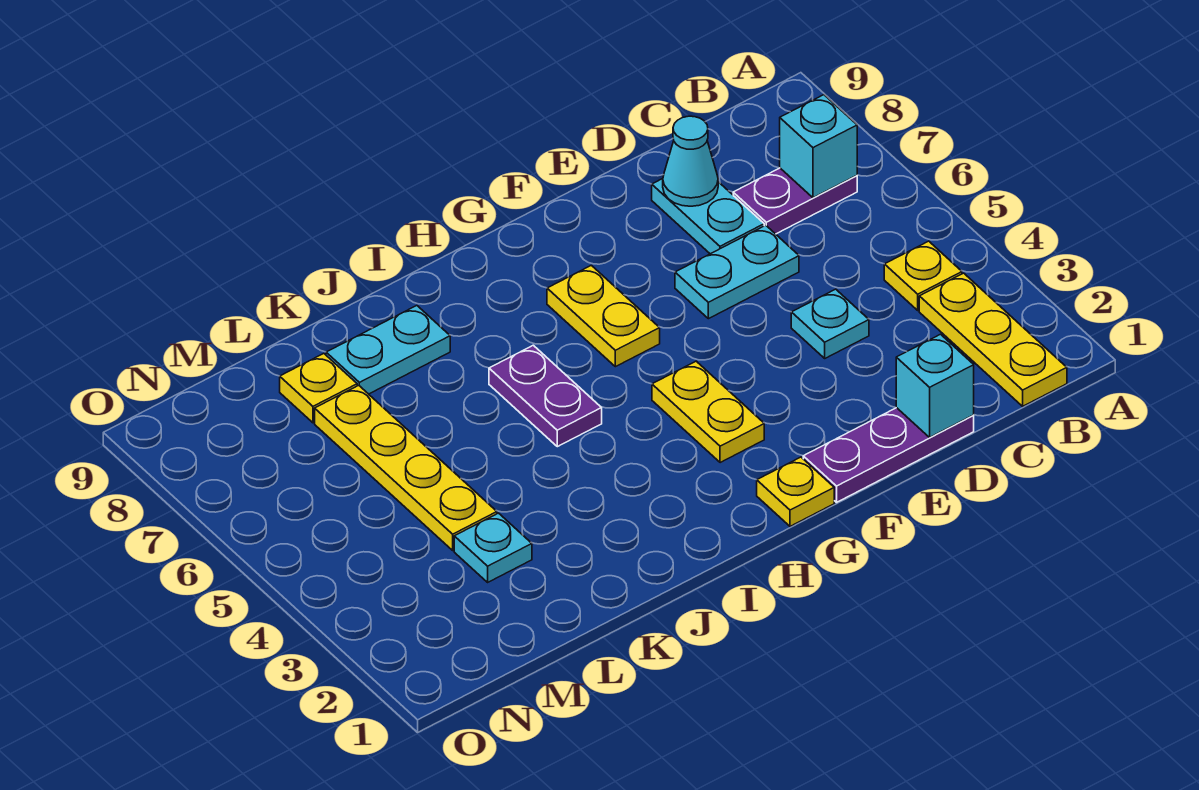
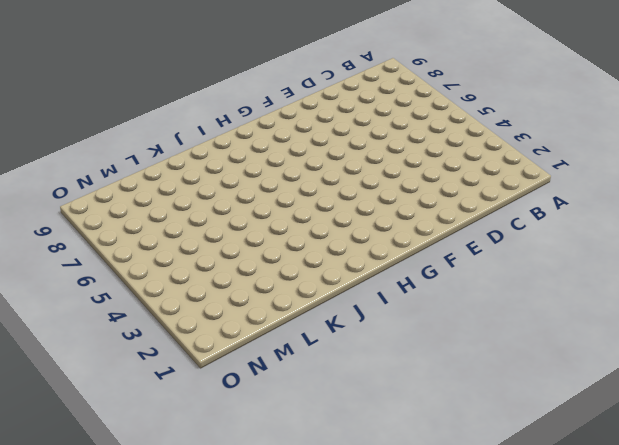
none -> yellow plate B1:B3 level 1
none -> yellow plate B4 level 1
none -> purple plate B7:C7 level 1

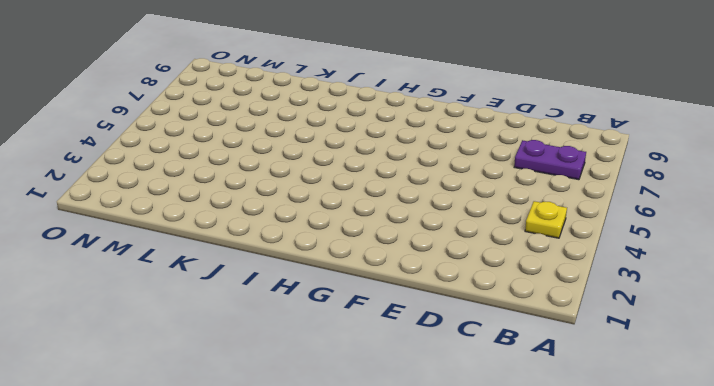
none -> yellow plate B1:B3 level 1
none -> purple plate D1:F1 level 1
none -> cyan plate D4 level 1

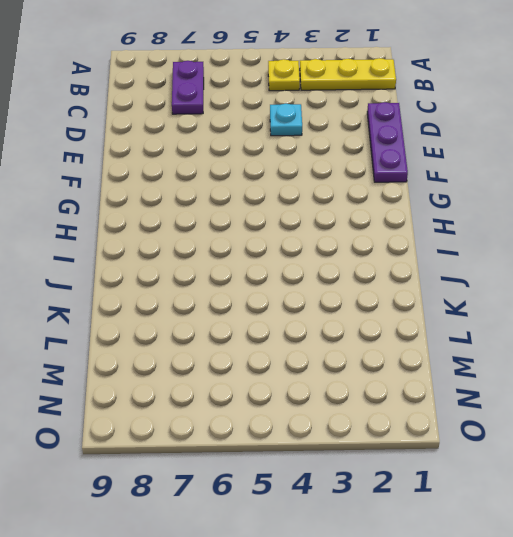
none -> cyan plate D6:E6 level 1
none -> cyan plate D7:D8 level 1
none -> yellow plate G1 level 1

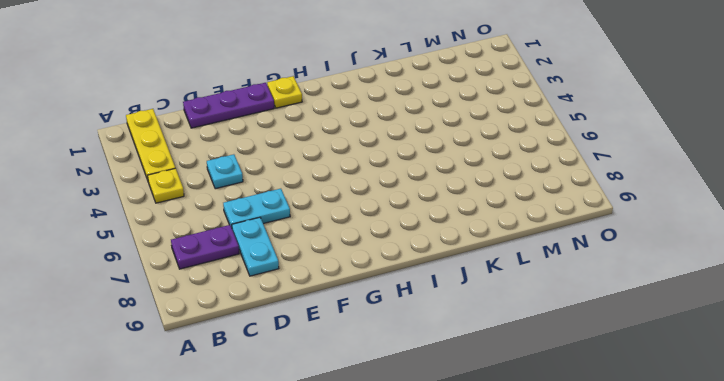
none -> yellow plate G3:G4 level 1
none -> yellow plate G6:G7 level 1
none -> purple plate I5:I6 level 1

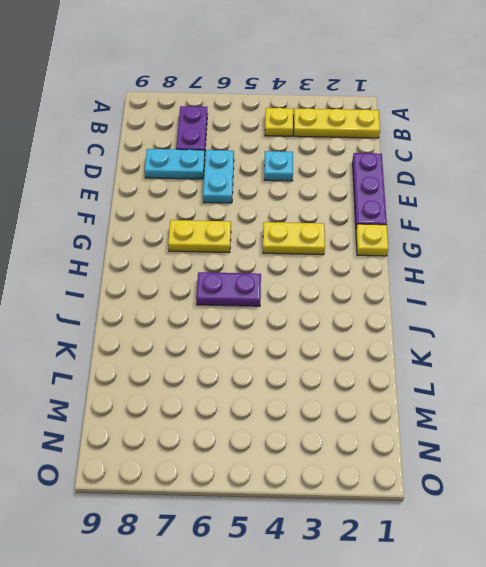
none -> cyan plate J8:K8 level 1
none -> cyan plate L3 level 1
none -> yellow plate L4:L7 level 1

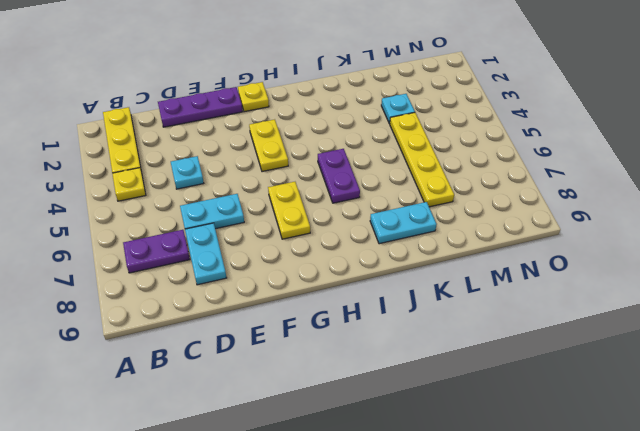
none -> yellow plate L8 level 1
none -> cyan brick B7 level 2
none -> cyan brick D1 level 2

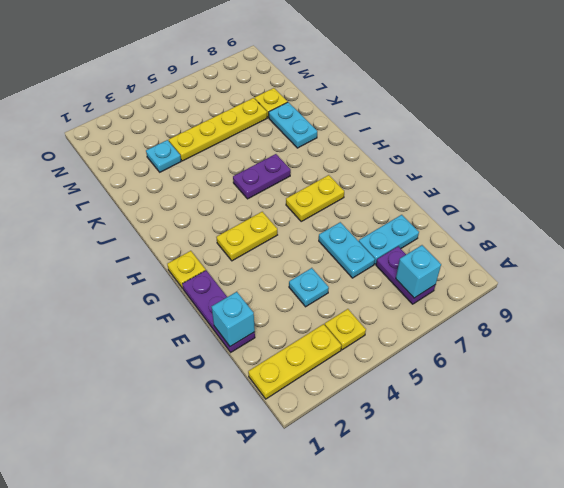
none -> cyan cone D8 level 2

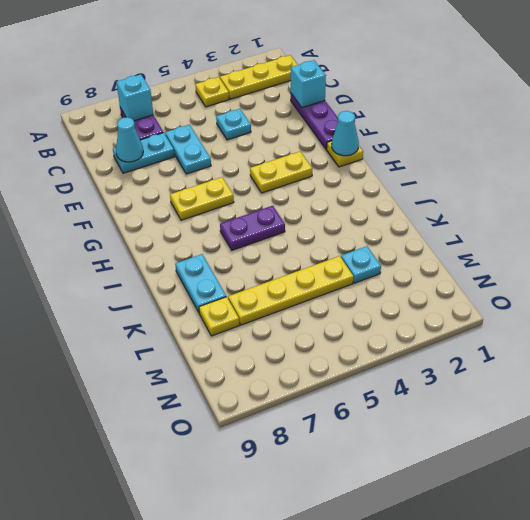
cyan cone G1 level 2 -> none

